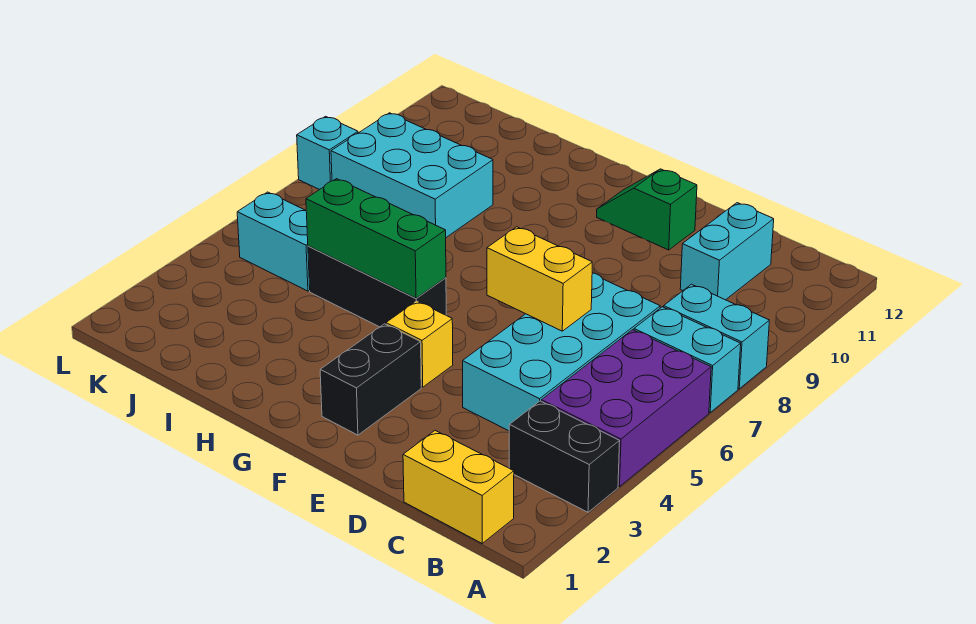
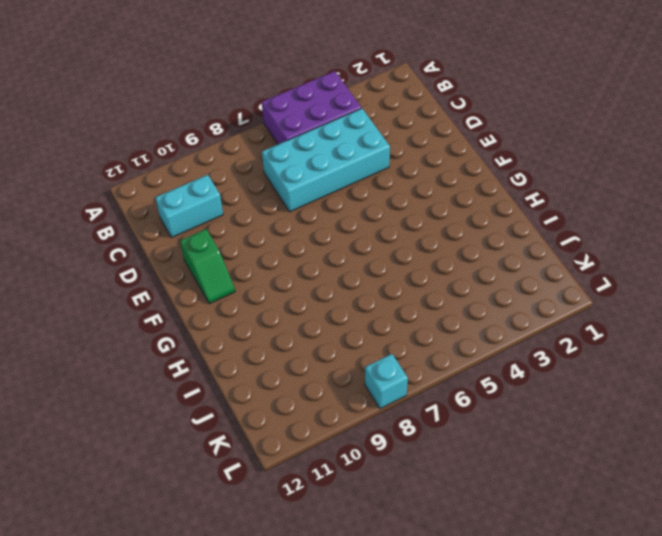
none -> black brick A3:B3 level 1
none -> cyan brick A7:B7 level 1
none -> cyan brick A8:B8 level 1

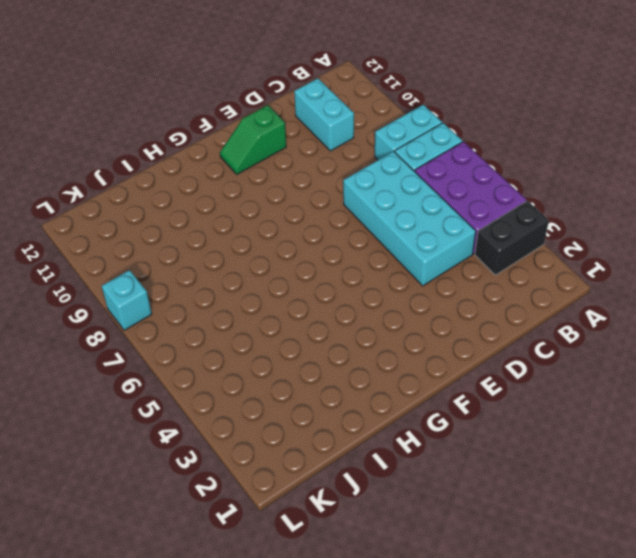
none -> yellow brick B1:C1 level 1
none -> black brick F2:F3 level 1
none -> yellow brick F4 level 1

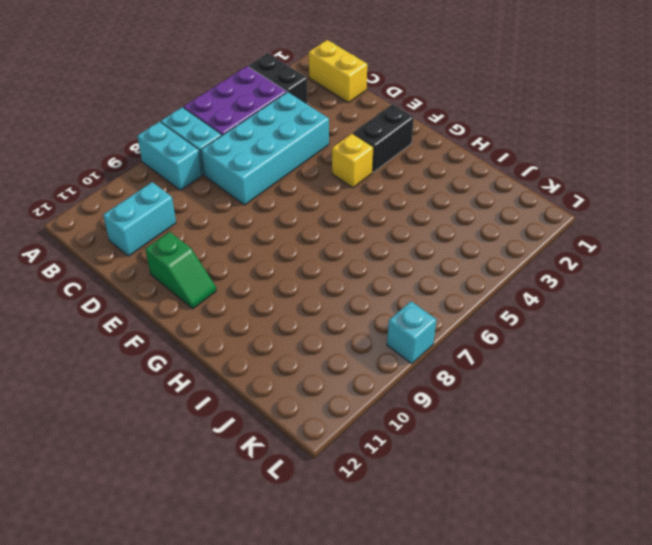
none -> black brick G5:I5 level 1
none -> cyan brick I8:K9 level 1
none -> cyan brick J5:K5 level 1

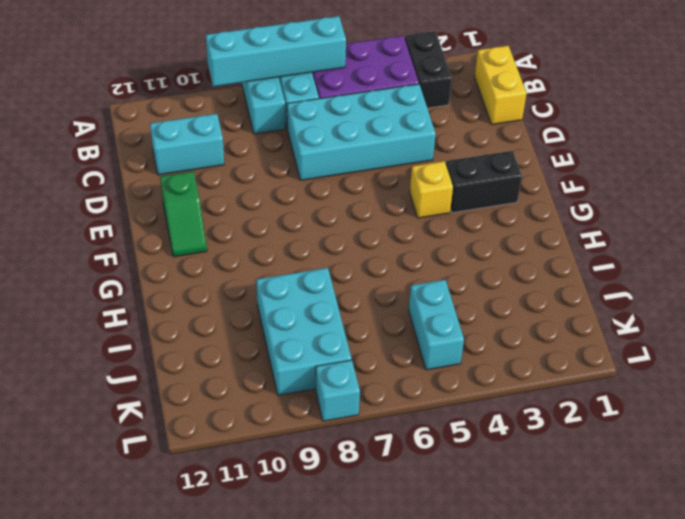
cyan brick A6:A9 level 2 -> none
none -> black brick G5:I5 level 1
none -> yellow brick D6:E6 level 2
none -> green brick G5:I5 level 2

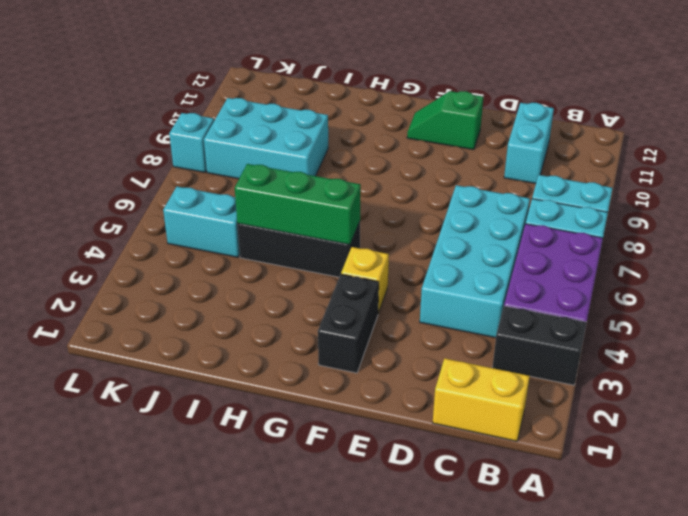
none -> yellow brick D6:E6 level 2

